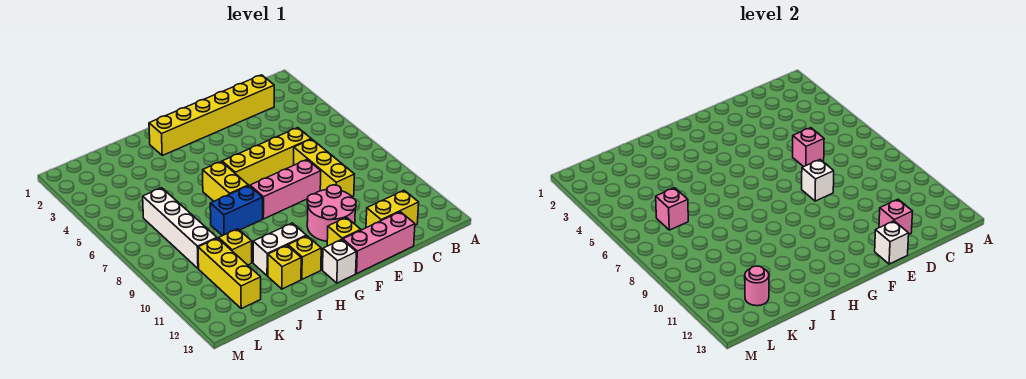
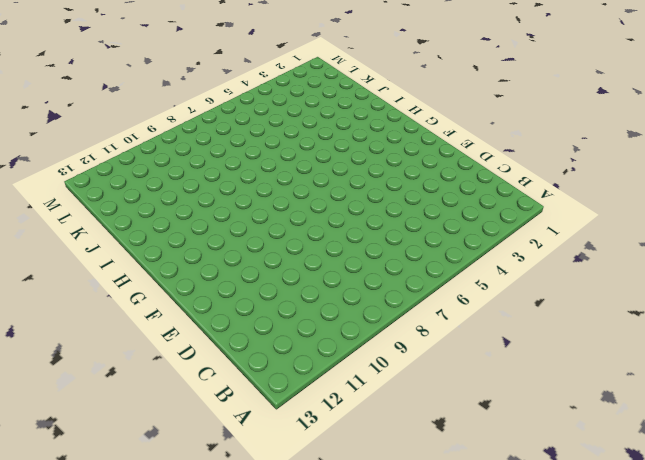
none -> yellow brick C2:H2 level 1
none -> yellow brick C12:D12 level 1
none -> yellow brick D6:G6 level 1

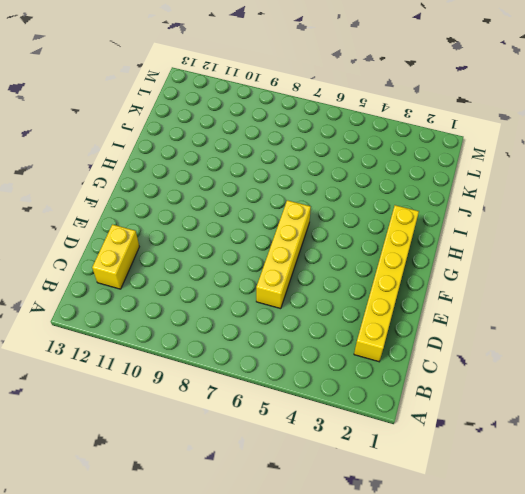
none -> yellow brick D7:D9 level 1
none -> pink brick D13:F13 level 1
none -> pink brick E8:G8 level 1

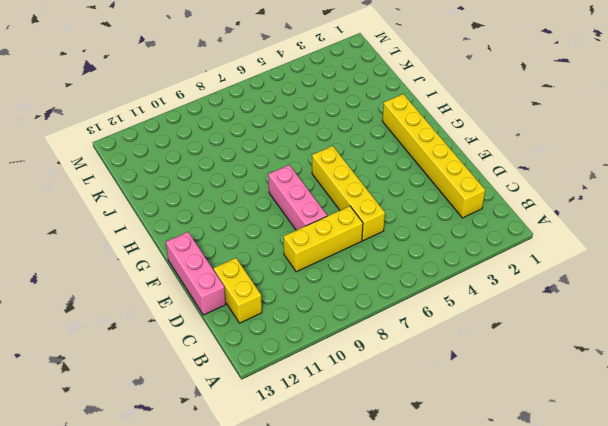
none -> pink round brick E10:F11 level 1
none -> yellow brick F12 level 1
none -> white brick G13 level 1

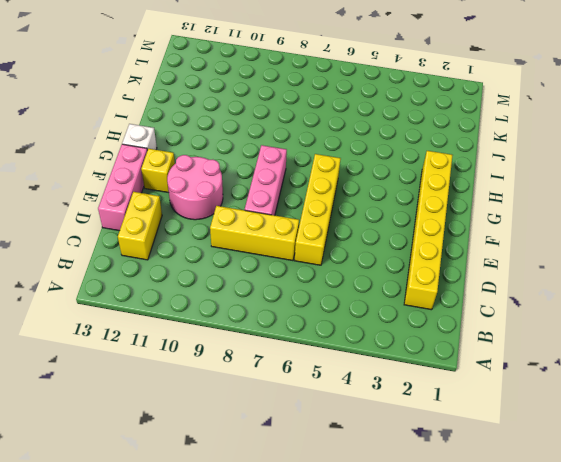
none -> yellow brick H6:H7 level 1
none -> blue brick H8:I8 level 1
none -> white brick H11:I11 level 1

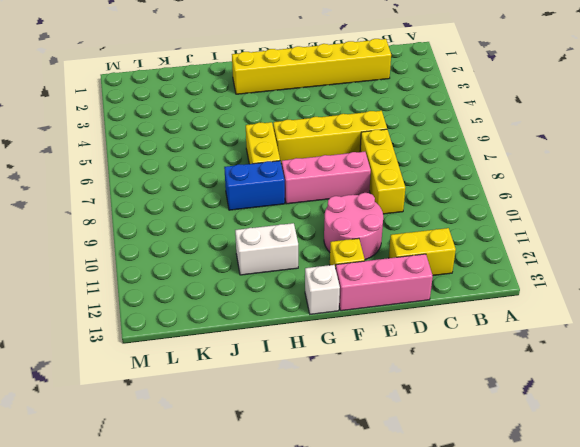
none -> yellow brick H12 level 1
none -> yellow brick I12 level 1
none -> yellow brick J10 level 1

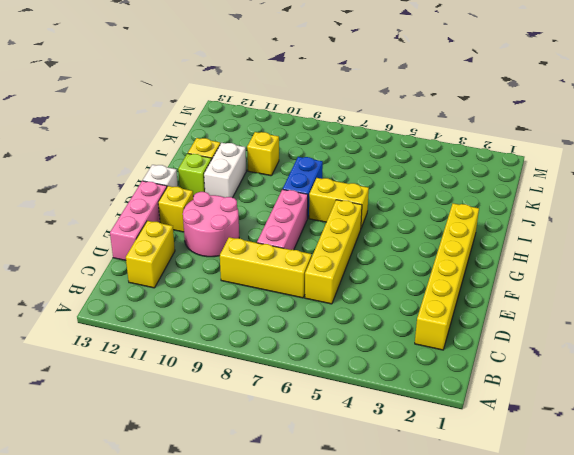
lime brick H12 level 1 -> yellow brick H12 level 1
none -> white brick K6:K9 level 1
none -> yellow brick K10:K12 level 1
none -> pink brick D6 level 2

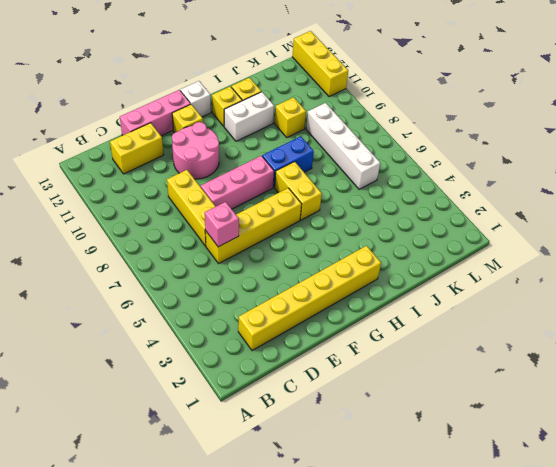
yellow brick M11:M13 level 1 -> yellow brick K10:K12 level 1
none -> pink brick D12 level 2
none -> white brick E8 level 2
none -> white brick E13 level 2

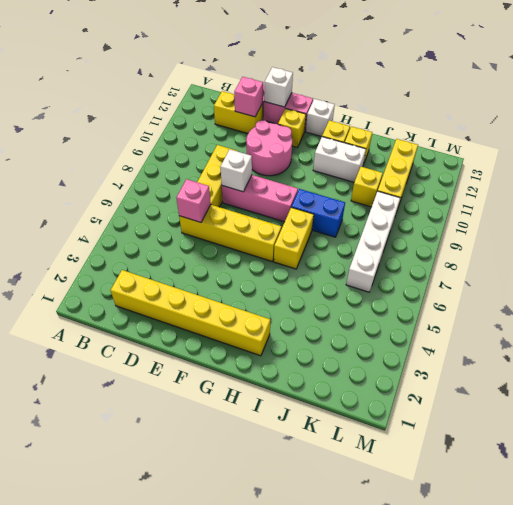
none -> pink brick K6 level 2
none -> pink round brick K12 level 2

